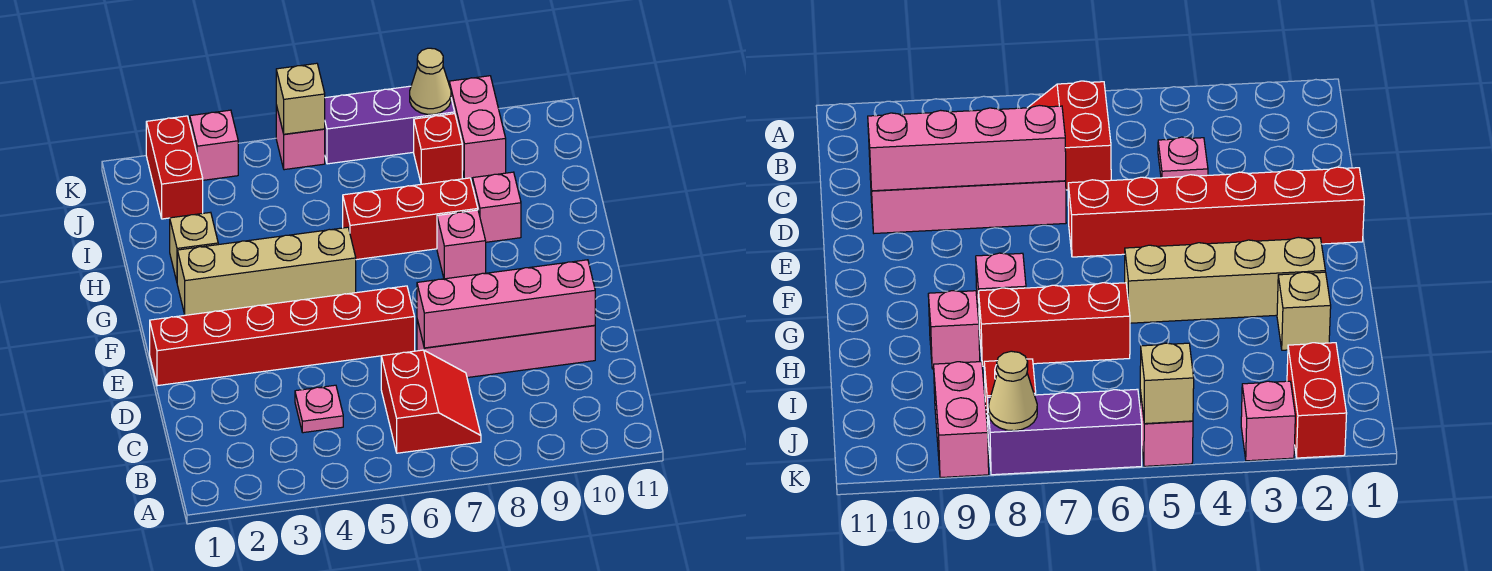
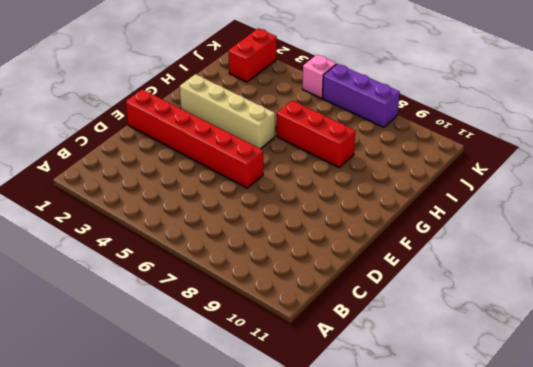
none -> red slope B6:C7 level 1 top 6
none -> pink plate C4 level 1
none -> pink brick D7:D10 level 1

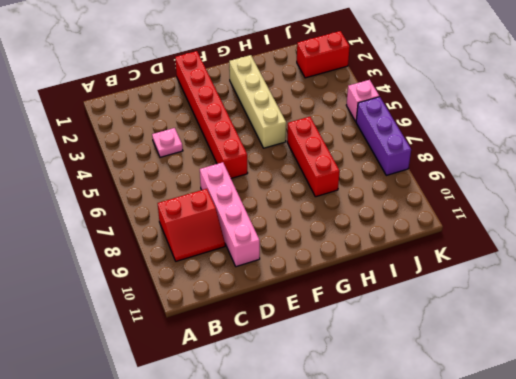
red slope B8:C9 level 1 top 8 -> red slope B6:C7 level 1 top 6
none -> pink brick G8 level 1
none -> tan brick H2 level 1
none -> pink brick H9 level 1

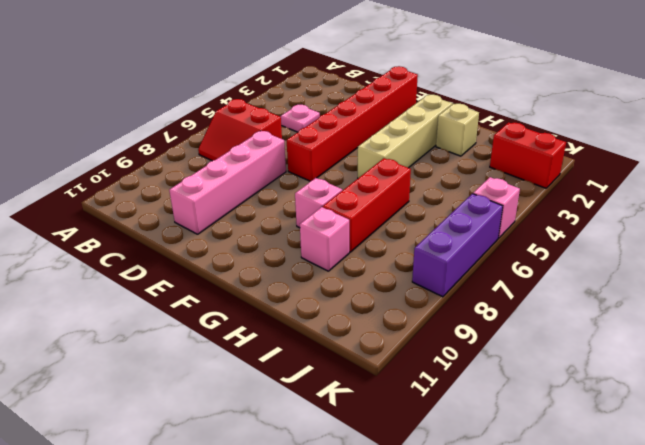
none -> red brick J8 level 1
none -> pink brick J9:K9 level 1
none -> pink brick K3 level 1

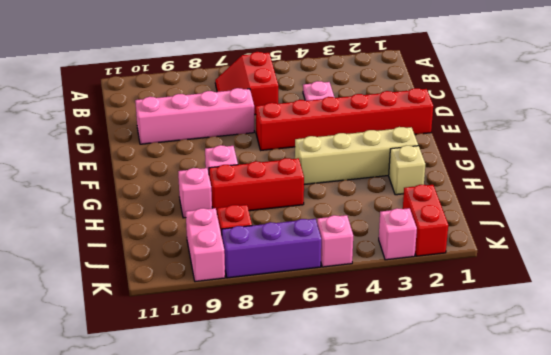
none -> pink brick D7:D10 level 2
none -> tan brick K5 level 2
none -> tan cone K8 level 2

